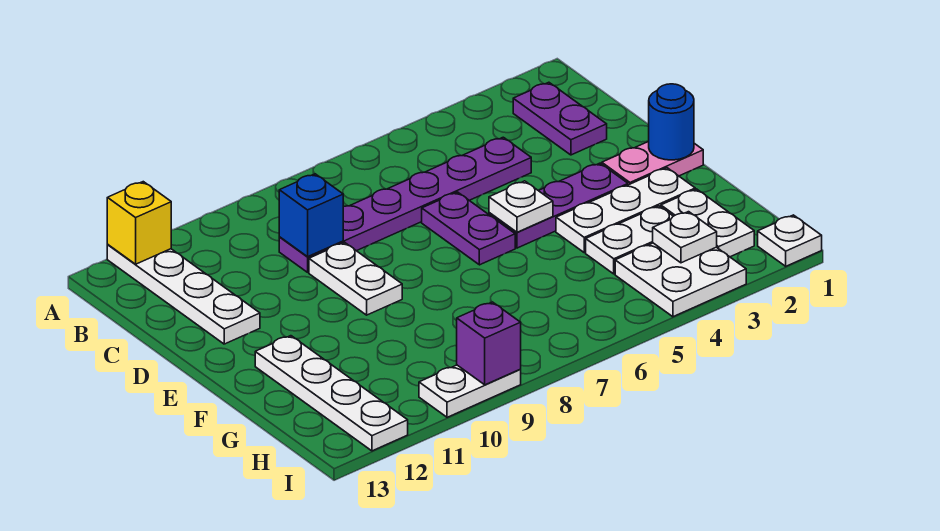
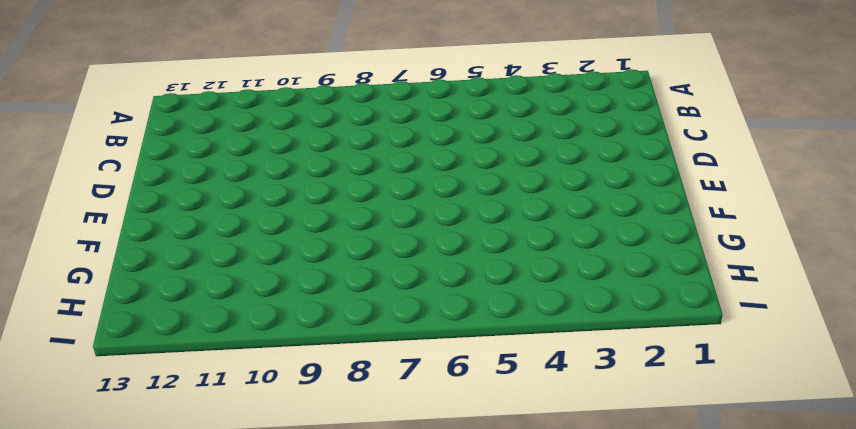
none -> white plate A12:D12 level 1
none -> purple plate B2:C2 level 1
none -> purple plate C4:C9 level 1

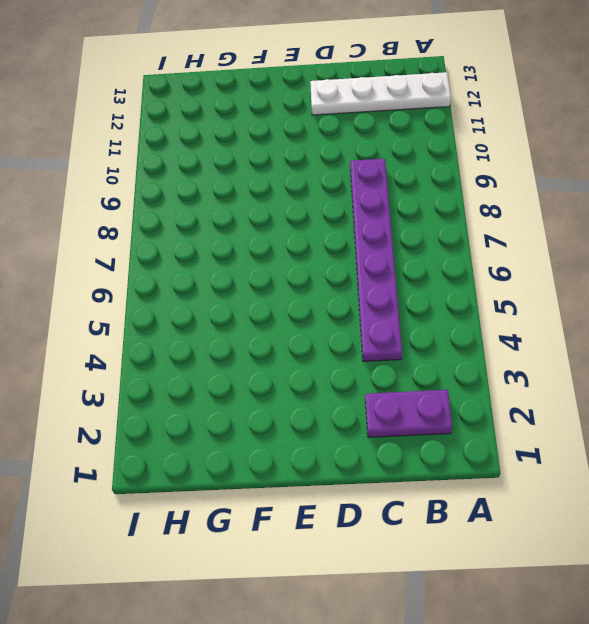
none -> purple plate D6:E6 level 1
none -> white plate D9:E9 level 1
none -> pink plate E1:E2 level 1

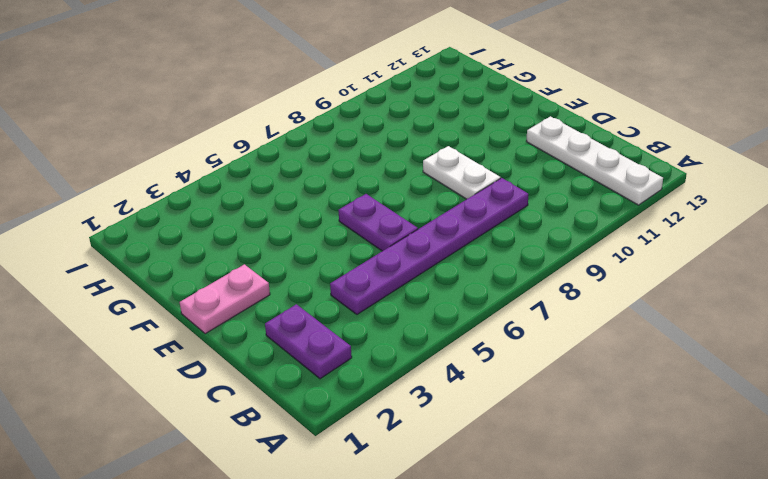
none -> purple plate E3:E5 level 1
none -> white plate F2:F4 level 1
none -> white plate F12:I12 level 1

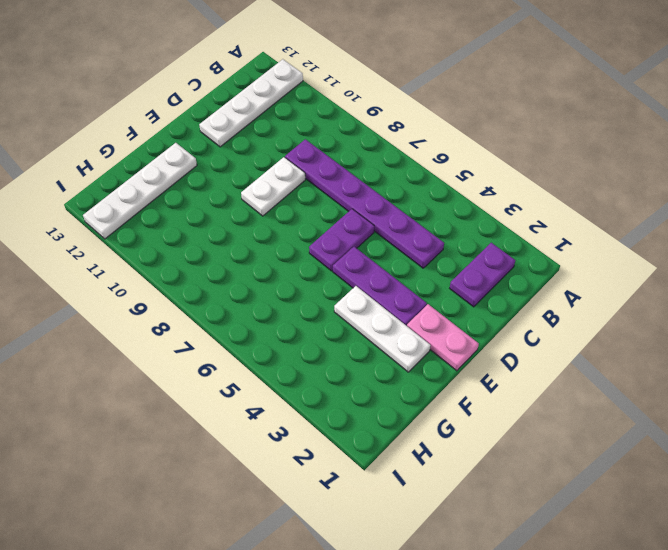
none -> white plate G2:H2 level 1
none -> white plate G3:G4 level 1
none -> white plate H3:I4 level 1

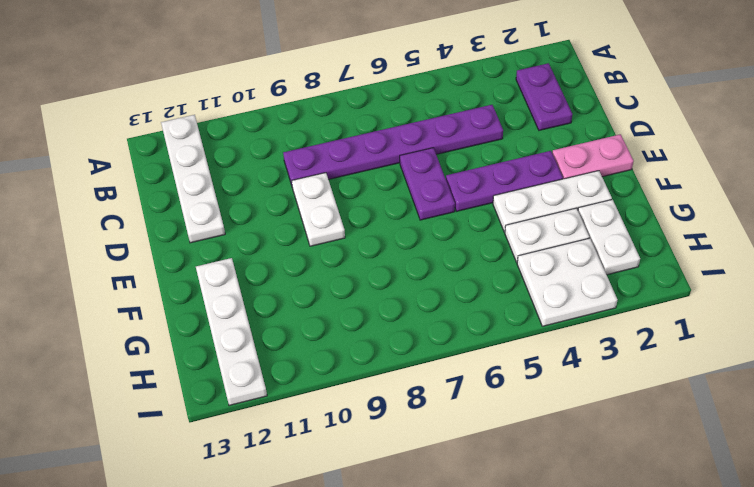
none -> white plate I1 level 1
none -> white plate I9:I10 level 1
none -> yellow brick A12 level 2

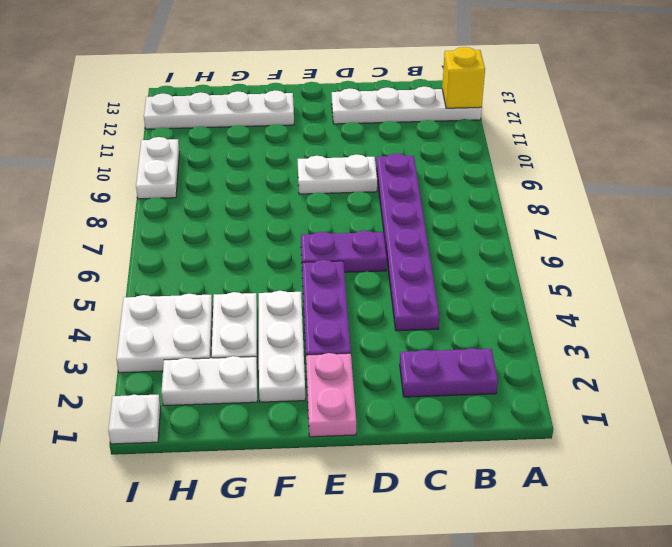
none -> blue brick C9 level 2
none -> blue round brick E1 level 2
none -> white plate E5 level 2

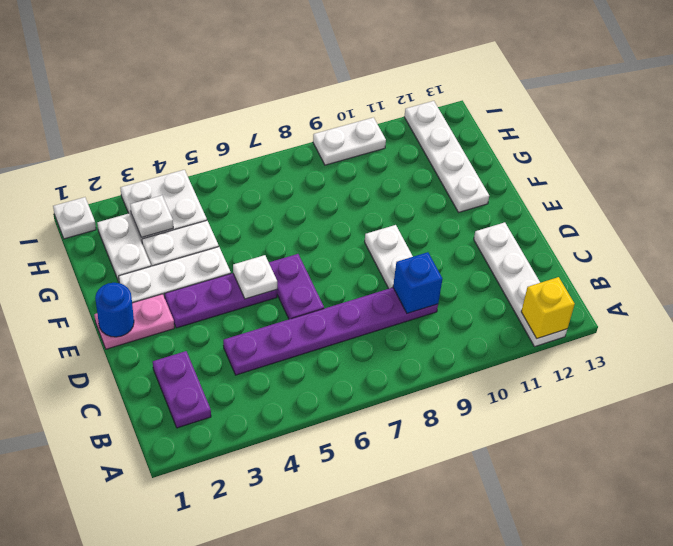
none -> purple brick I9 level 2

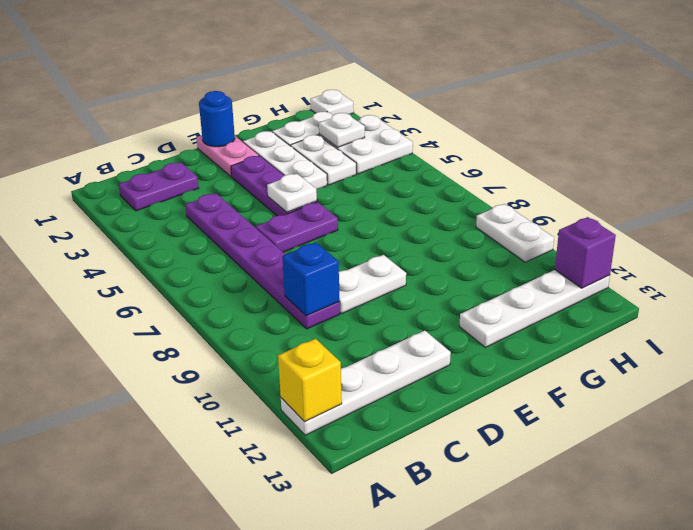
purple brick I12 level 2 -> purple brick I9 level 2

